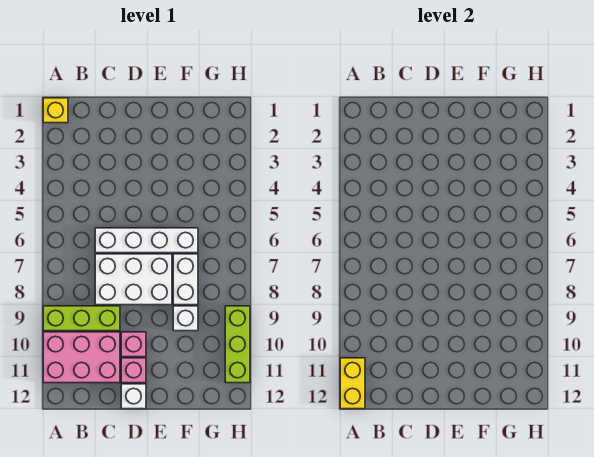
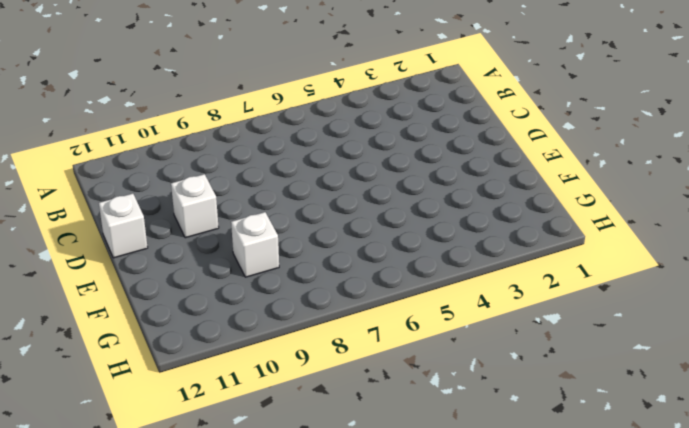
white brick D10 level 1 -> pink brick D10 level 1
none -> yellow brick A1 level 1
none -> lime brick A9:C9 level 1
none -> pink brick A10:C11 level 1

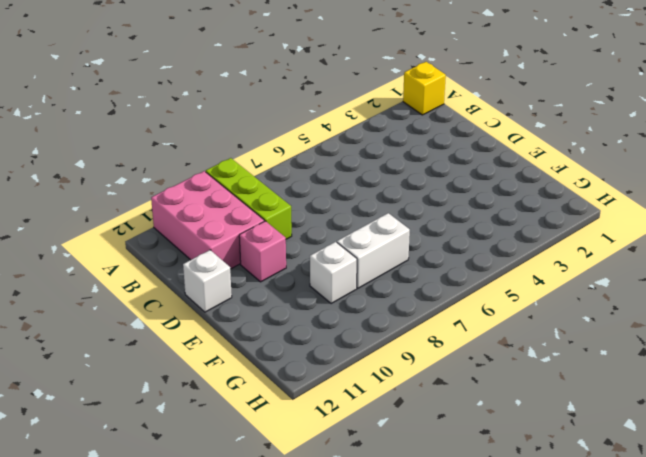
none -> white brick C6:F6 level 1
none -> white brick C7:E8 level 1
none -> pink brick D11 level 1

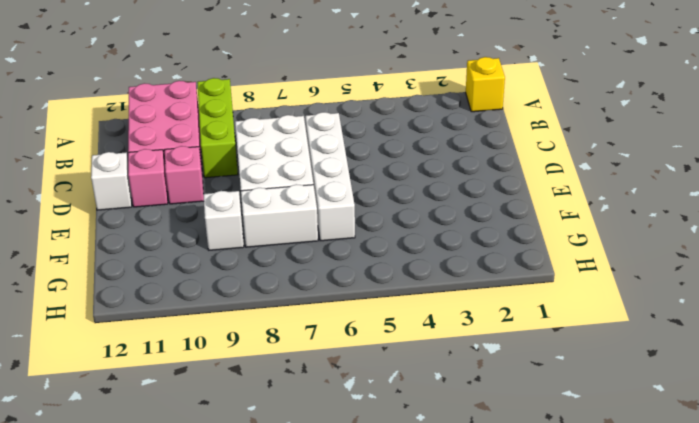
none -> lime brick H9:H11 level 1
none -> yellow brick A11:A12 level 2

